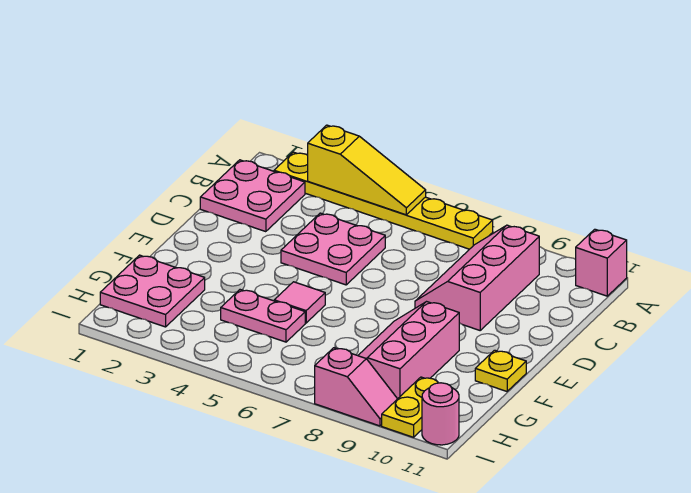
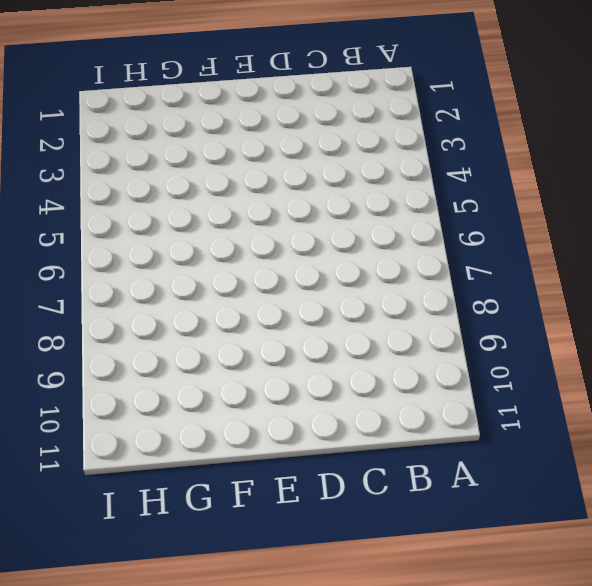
none -> yellow plate A2:A7 level 1
none -> pink brick A11 level 1
none -> pink plate B1:C2 level 1

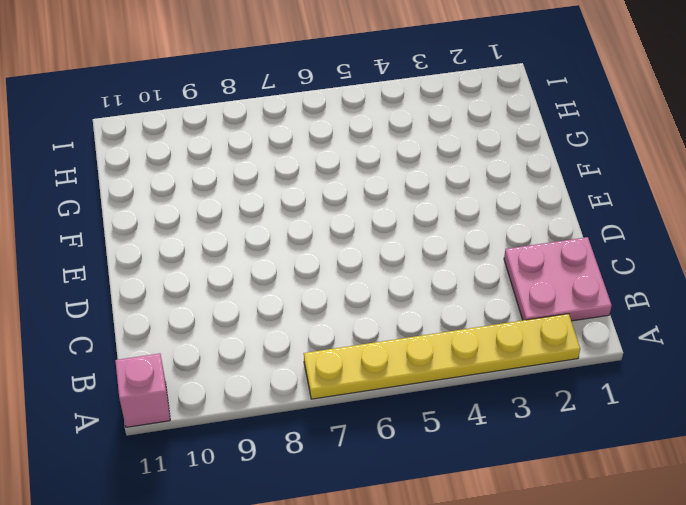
none -> pink slope B8:D9 level 1 top 9
none -> pink plate C4:D5 level 1
none -> pink tile F5 level 1

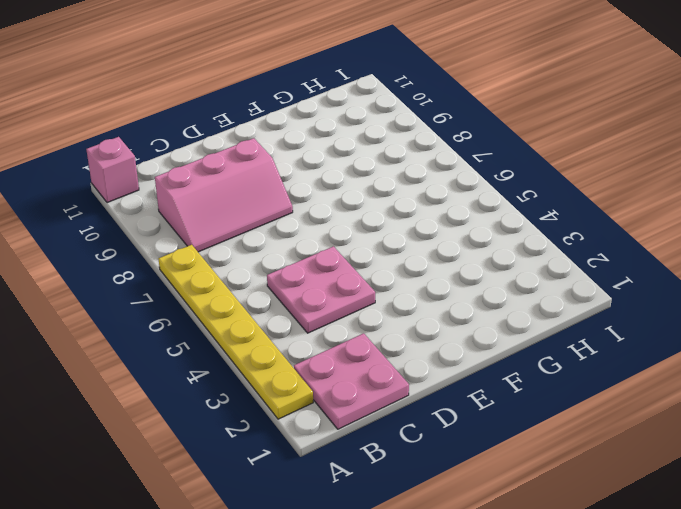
none -> pink tile F5 level 1
none -> pink slope F8:H9 level 1 top 9
none -> yellow plate F11 level 1

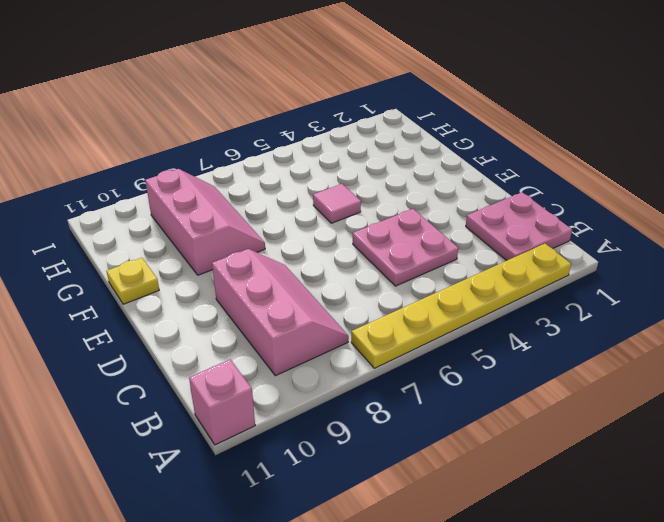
none -> pink plate G1:H2 level 1
none -> pink plate G4:G5 level 1
none -> yellow plate H10:I10 level 1

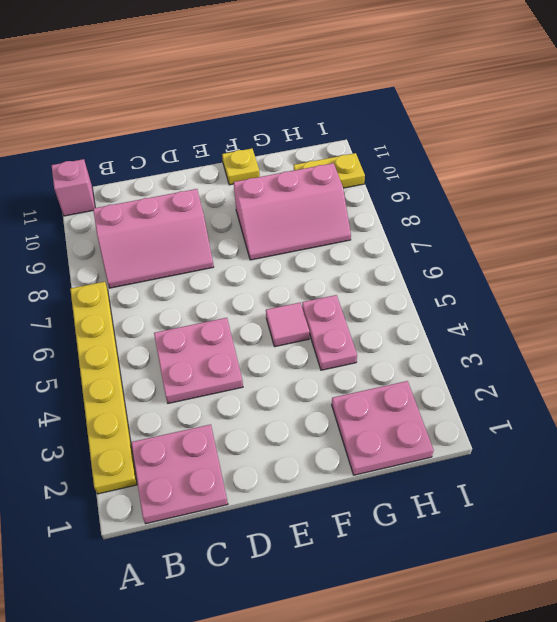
none -> pink slope I8:I9 level 1 top 8
none -> pink round brick I11 level 1
none -> yellow slope A3:A5 level 2 top 3

